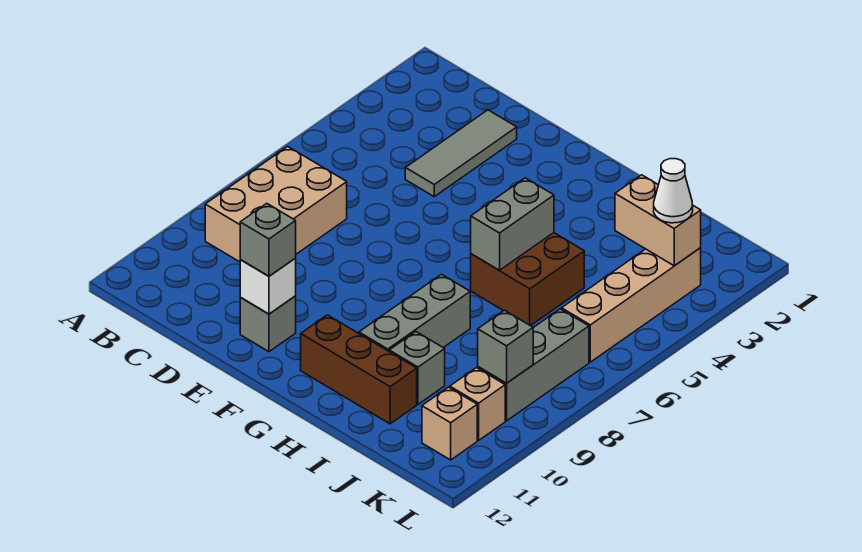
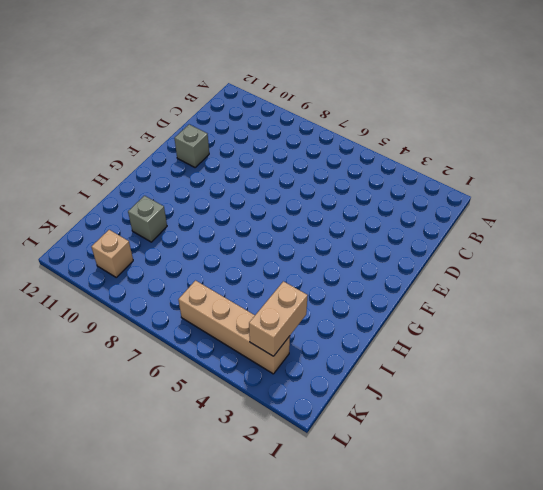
none -> tan brick B7:C9 level 1
none -> grey tile D2:D4 level 1
none -> brown brick G11:I11 level 1

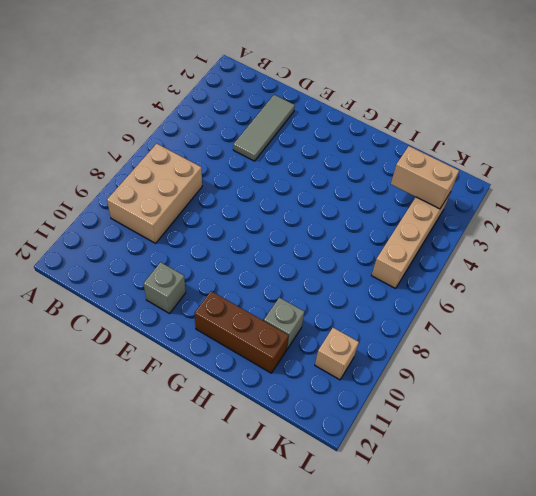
none -> brown brick H5:I6 level 1
none -> grey brick H8:H10 level 1
none -> grey brick K7:K9 level 1

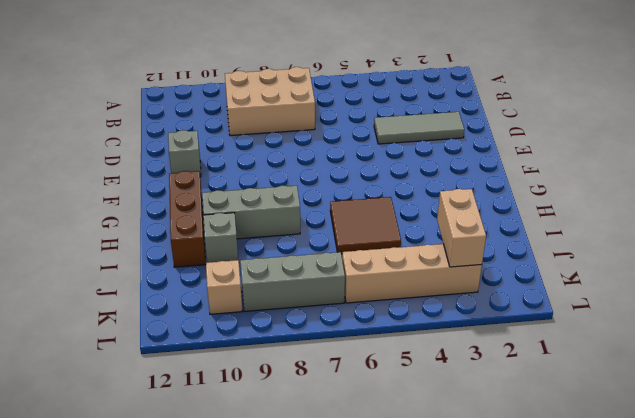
brown tile H5:I6 level 1 -> brown brick H5:I6 level 1
none -> tan brick K11 level 1
none -> white brick E11 level 2
none -> grey brick H5:H6 level 2

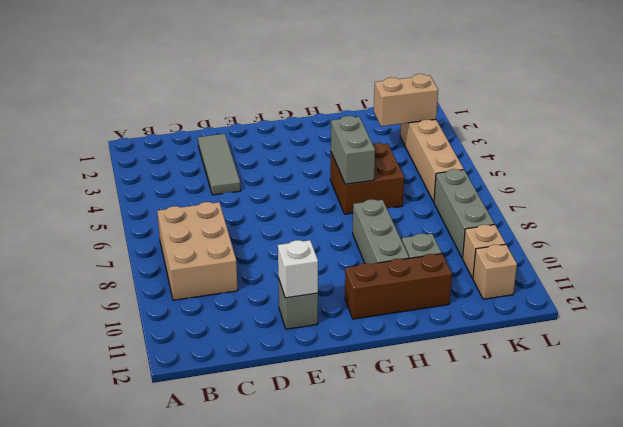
none -> grey brick K9 level 2
none -> grey brick E11 level 3
none -> white cone K3 level 3

